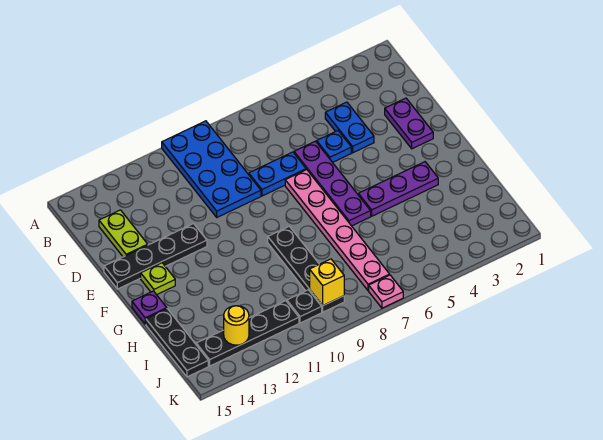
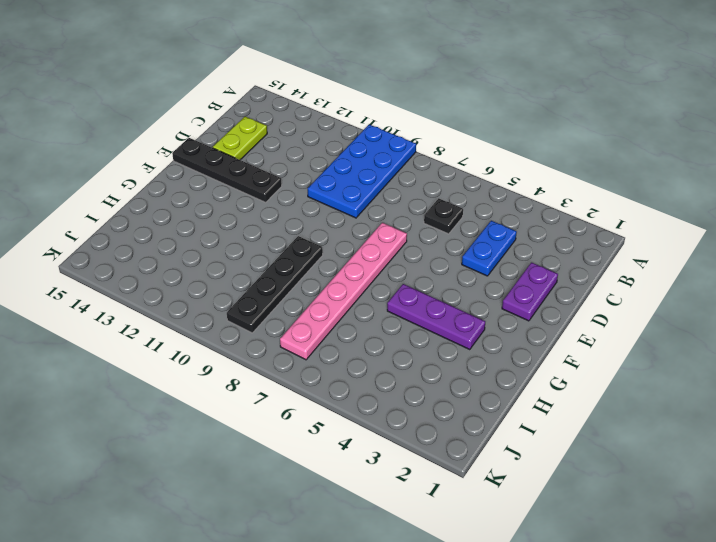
black plate C6 level 1 -> black plate J10 level 1
none -> blue plate D5 level 1
none -> purple plate D6:G6 level 1
none -> blue plate D7:D8 level 1

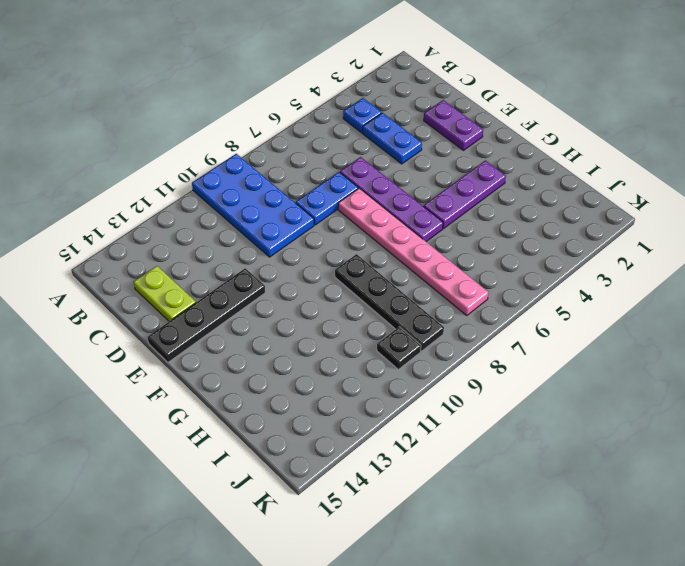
blue plate B4 level 1 -> blue plate D5 level 1
none -> lime plate F14 level 1
none -> purple plate G15 level 1
none -> black plate H15:J15 level 1

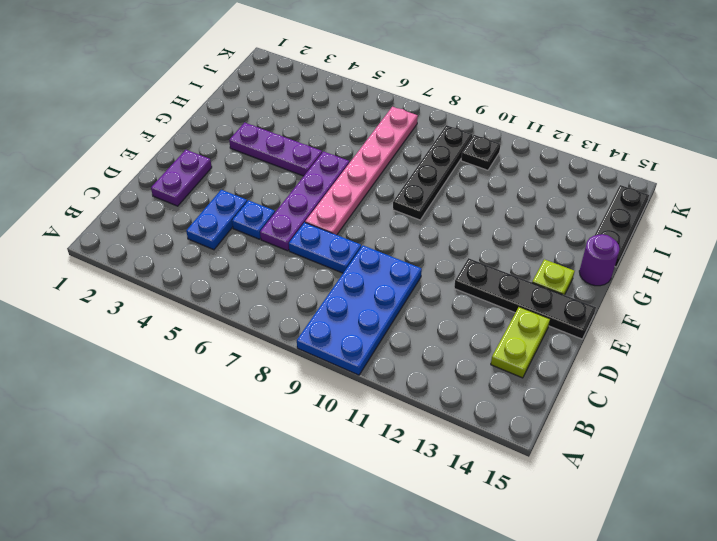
purple round brick G15 level 1 -> purple plate G15 level 1
none -> black plate J11:J14 level 1
none -> pink plate K7 level 1
none -> yellow brick J9 level 2

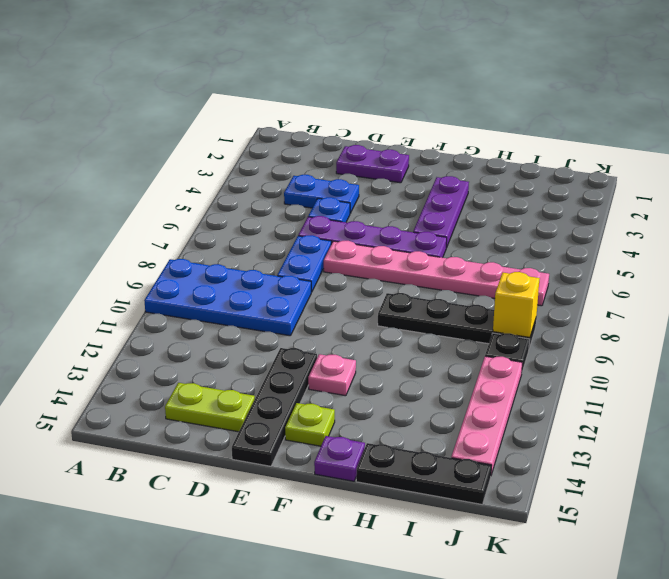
pink plate F12 level 1 -> pink plate K7 level 1
pink plate J11:J14 level 1 -> black plate J11:J14 level 1
none -> yellow round brick J13 level 2

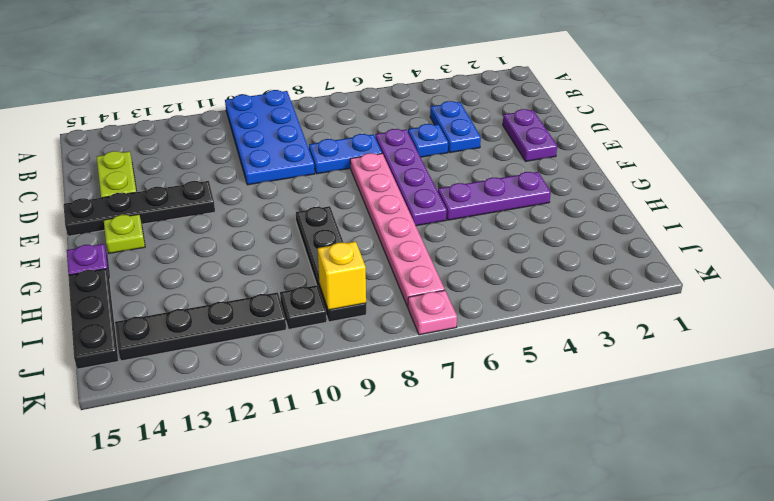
none -> yellow round brick J13 level 2

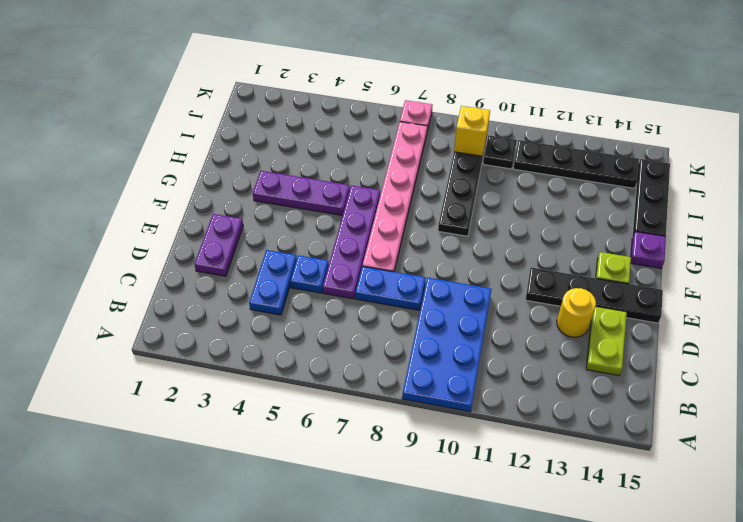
yellow round brick D13 level 1 -> yellow round brick J13 level 2

